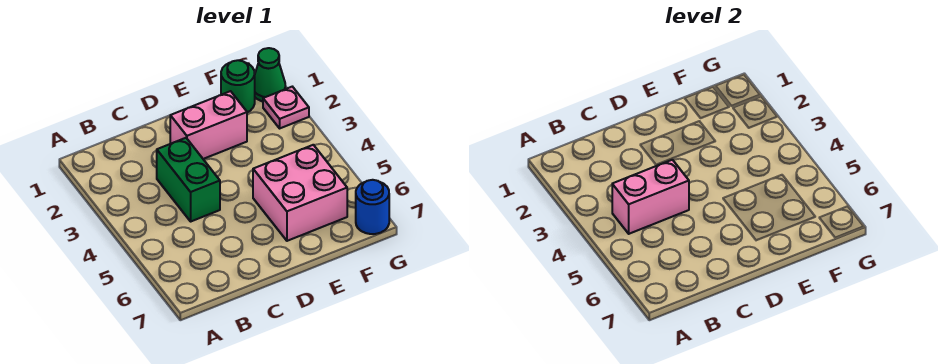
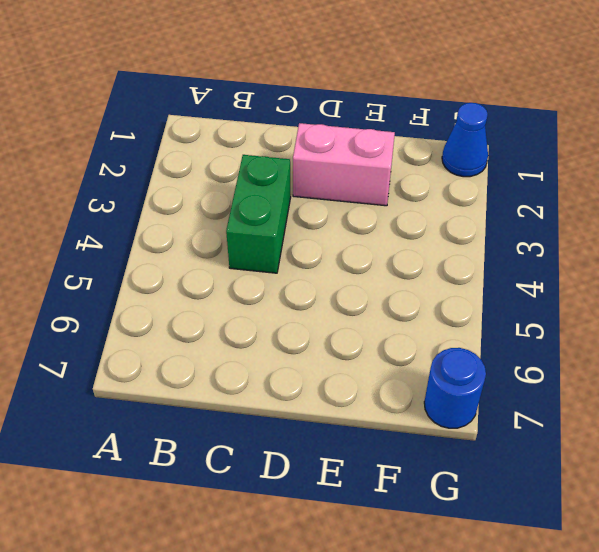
blue cone G1 level 1 -> green cone G1 level 1
none -> pink brick E5:F6 level 1
none -> green round brick F1 level 1

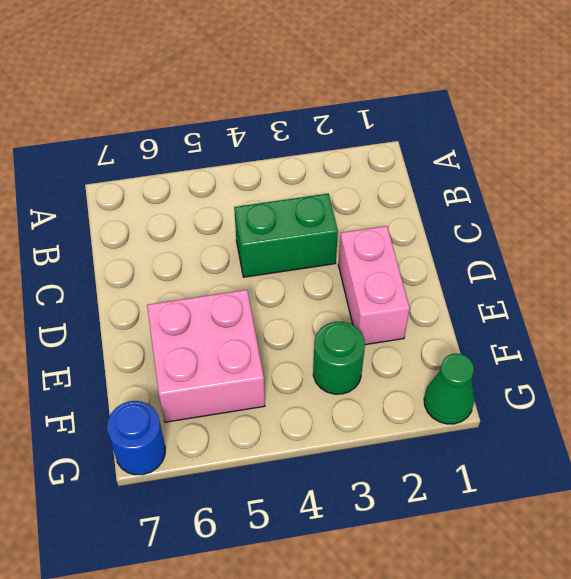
green round brick F3 level 1 -> green round brick F1 level 1
none -> pink plate G2 level 1
none -> pink brick B4:C4 level 2

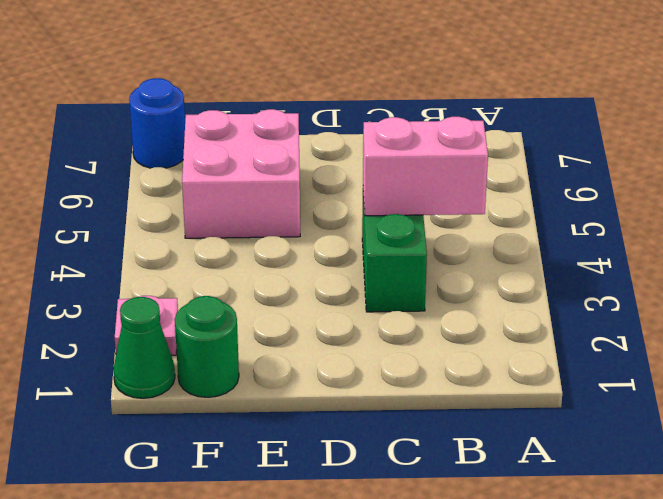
none -> pink brick D2:E2 level 1

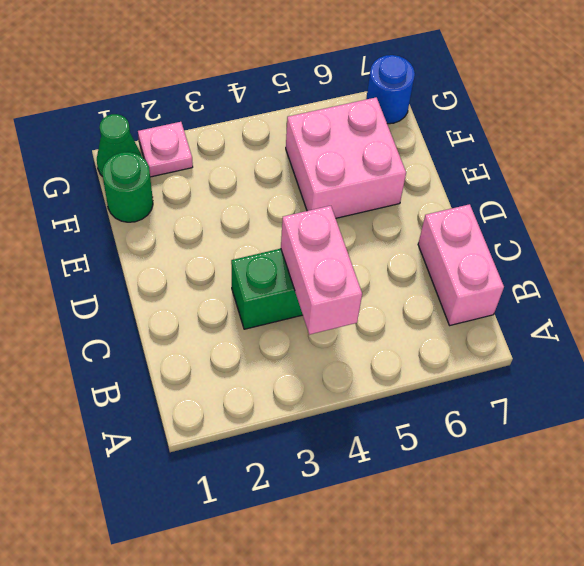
pink brick B7:C7 level 1 -> pink brick D2:E2 level 1

